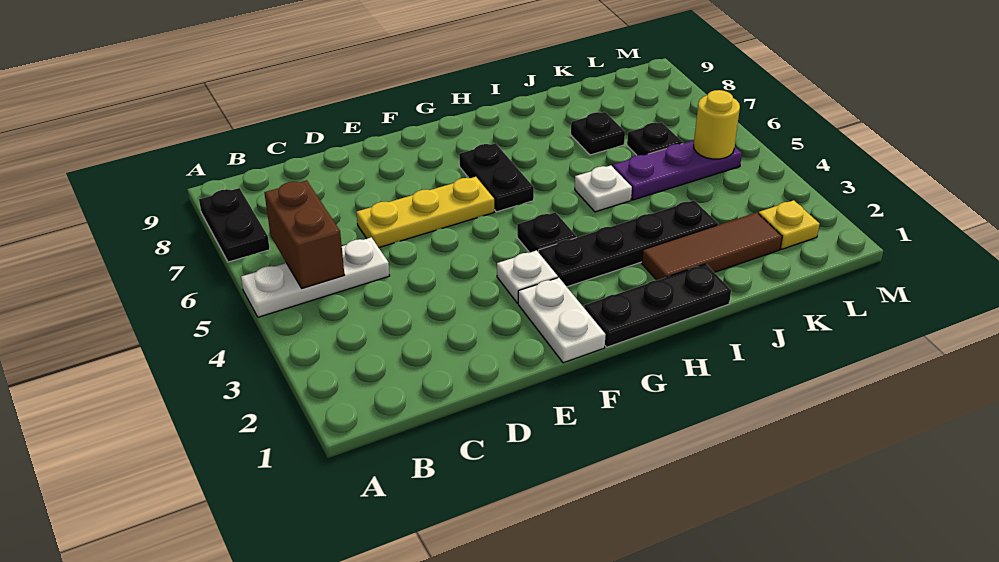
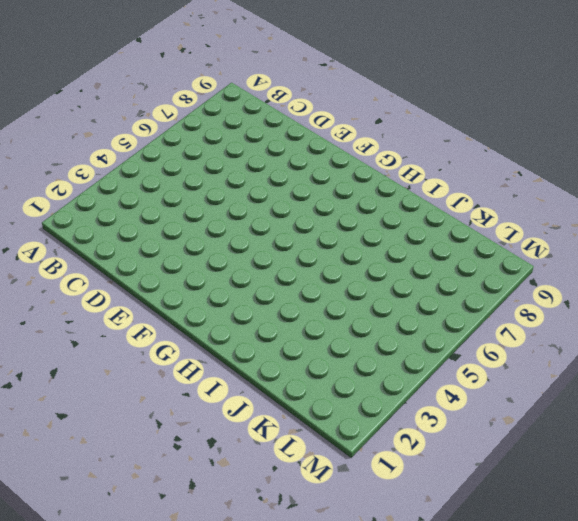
none -> white plate A5:C5 level 1
none -> black plate A7:A8 level 1
none -> yellow plate D6:F6 level 1

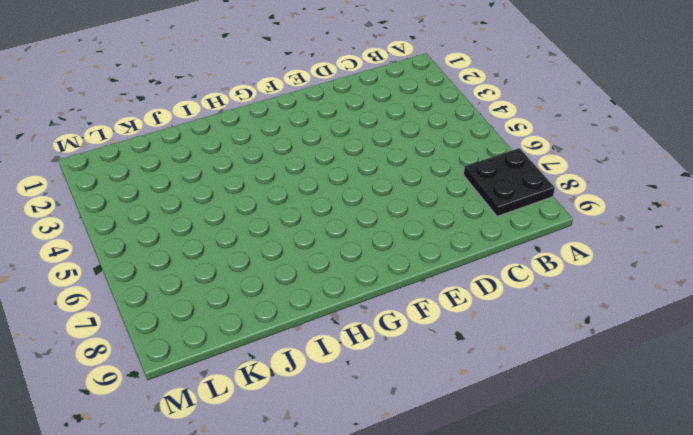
black plate A7:B8 level 1 -> black plate A7:A8 level 1
none -> white plate A5:C5 level 1
none -> yellow plate D6:F6 level 1
none -> white plate F1:F2 level 1

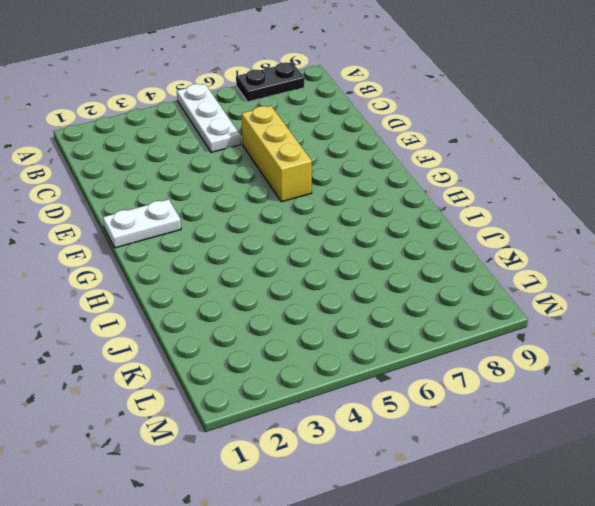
yellow brick D6:F6 level 1 -> yellow plate D6:F6 level 1
none -> white plate F3 level 1
none -> black plate G1:I1 level 1
none -> black plate G3:J3 level 1

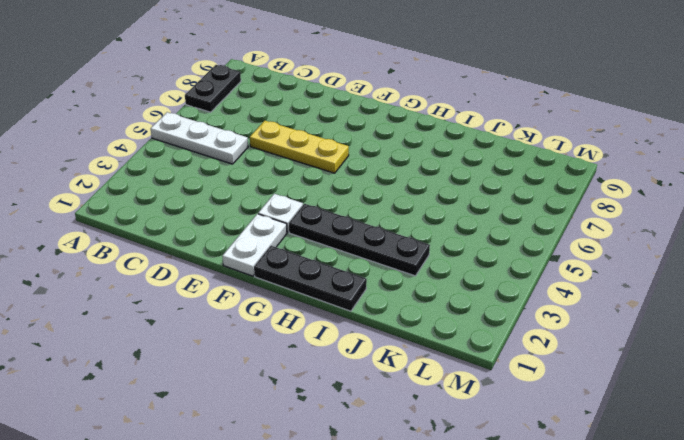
none -> black plate G4 level 1
none -> black plate G6:G7 level 1
none -> brown tile I2:K2 level 1

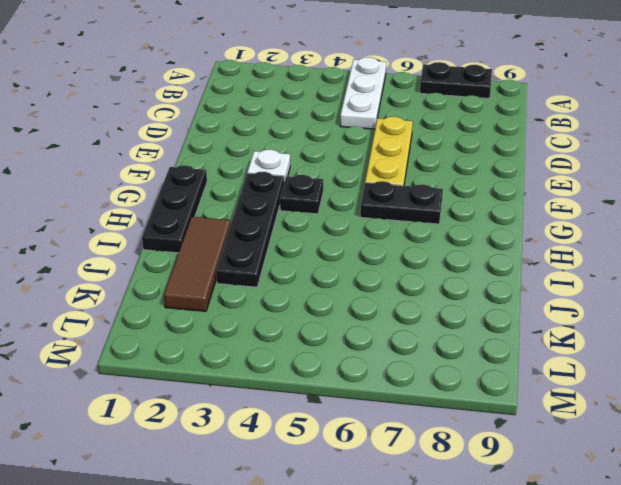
none -> white plate F1:F2 level 1
none -> white plate I5 level 1
none -> purple plate J5:L5 level 1

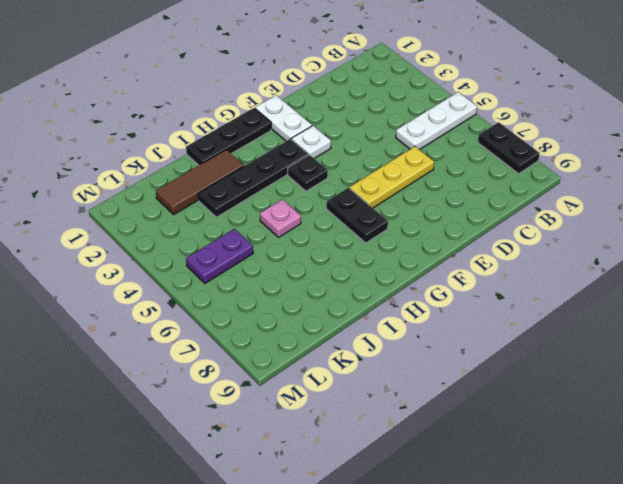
pink plate I5 level 1 -> white plate I5 level 1
purple plate K5:L5 level 1 -> purple plate J5:L5 level 1
none -> black plate J7 level 1
none -> black plate K6 level 1
none -> yellow plate L2 level 1

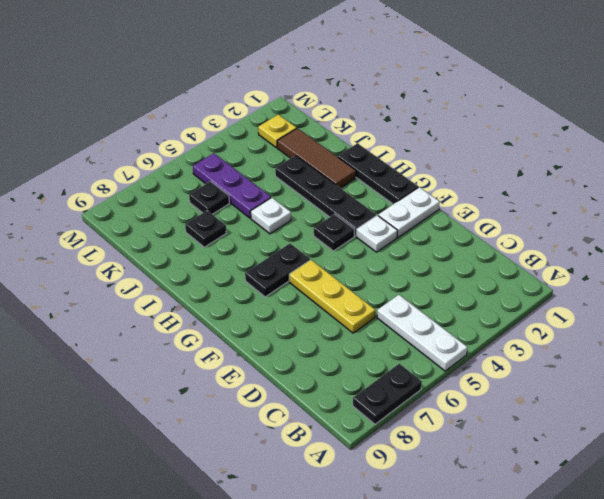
none -> brown brick B5:B6 level 2
none -> yellow round brick L5 level 2

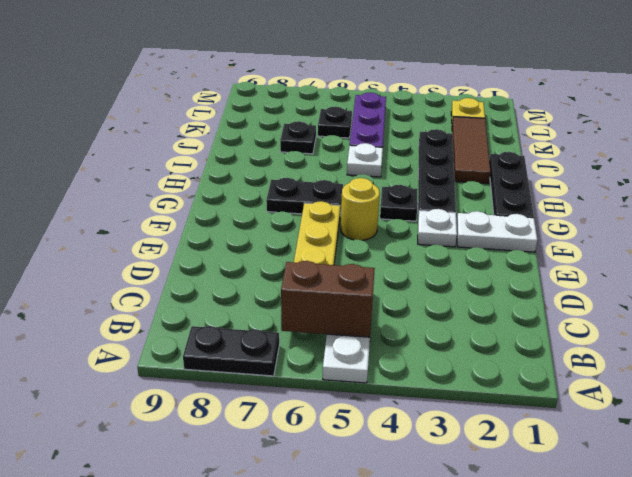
yellow round brick F5 level 1 -> yellow round brick L5 level 2

